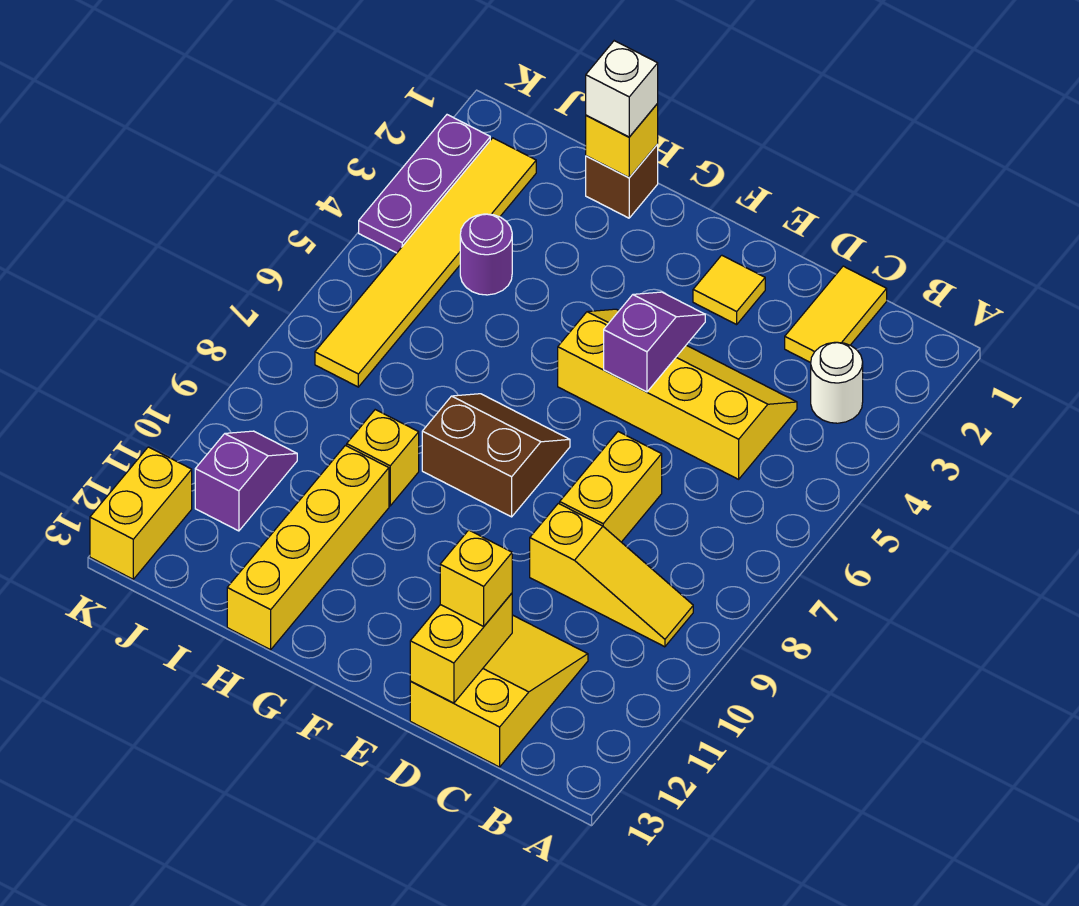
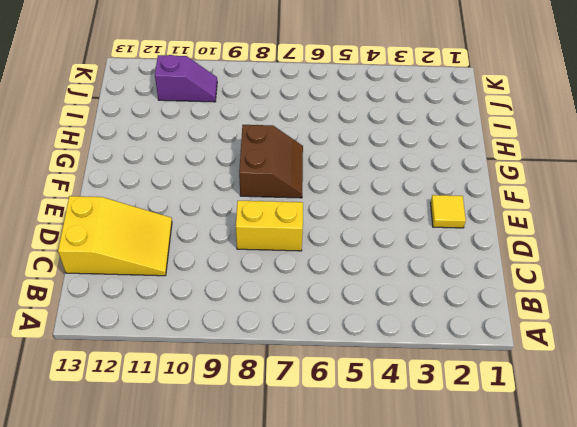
none -> white round brick B3 level 1
none -> yellow slope B9:D9 level 1 top D
none -> yellow tile C1:C2 level 1

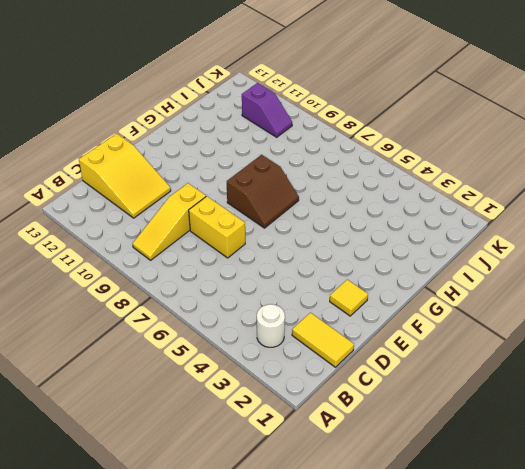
none -> yellow slope C4:F5 level 1 top 5
none -> brown brick H1 level 1
none -> yellow brick H9 level 1

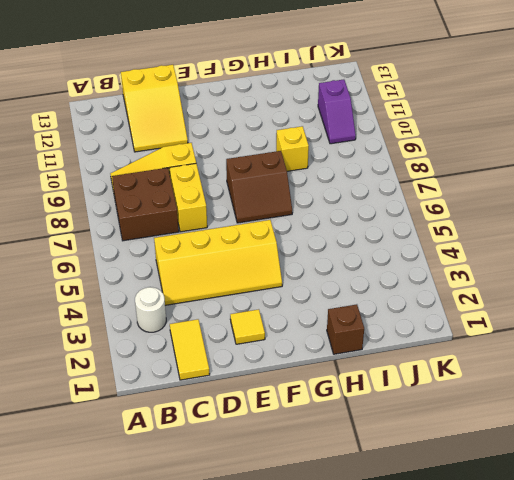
brown brick B7:C8 level 1 -> none
none -> yellow brick H10:H13 level 1
none -> purple round brick I4 level 1
none -> yellow tile J2:J7 level 1

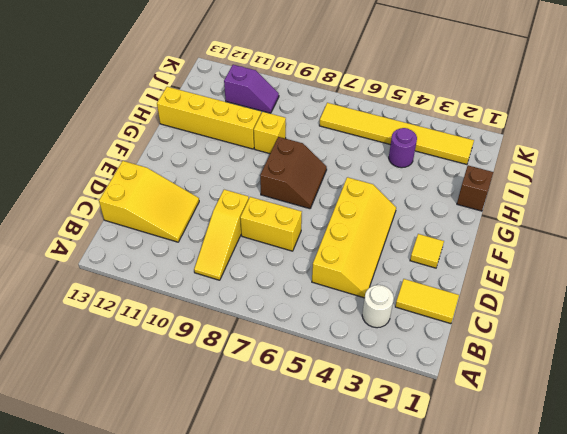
none -> purple plate K2:K4 level 1
none -> yellow brick K12:K13 level 1
none -> yellow brick D12:D13 level 2

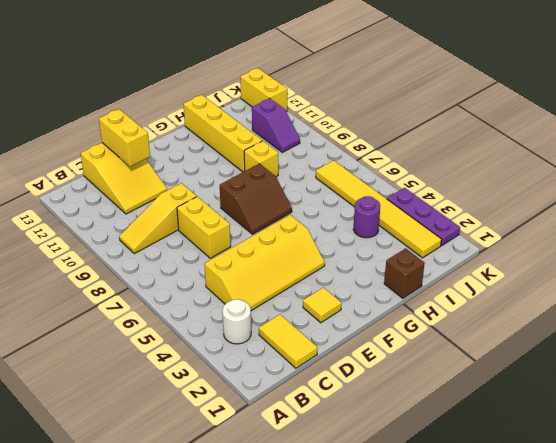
none -> purple slope E4:E5 level 2 top 5
none -> yellow brick H1 level 2
none -> yellow brick D12 level 3

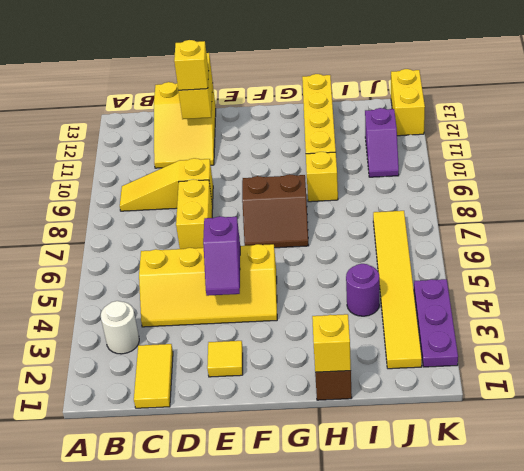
none -> white brick H1 level 3

